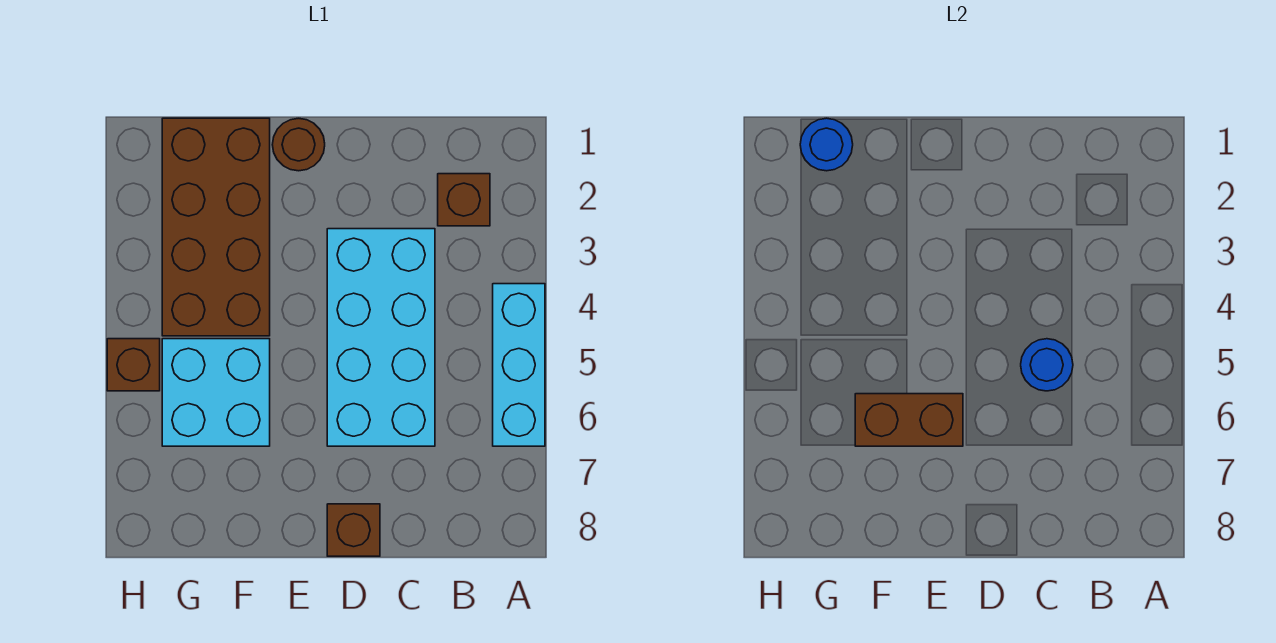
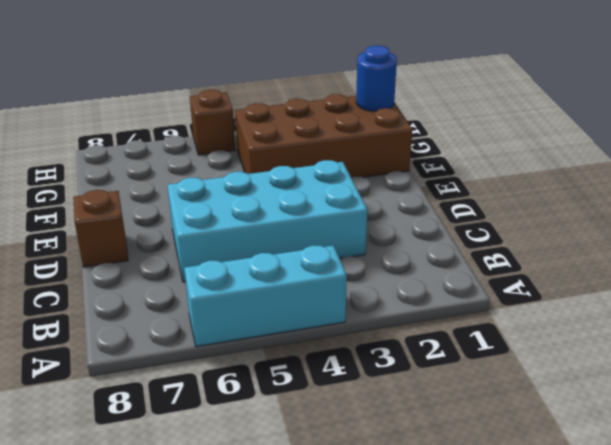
none -> brown brick B2 level 1
none -> brown round brick E1 level 1

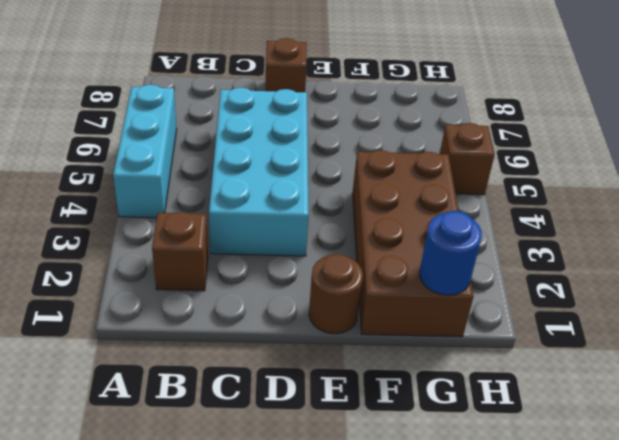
none -> cyan brick F5:G6 level 1
none -> blue round brick C5 level 2

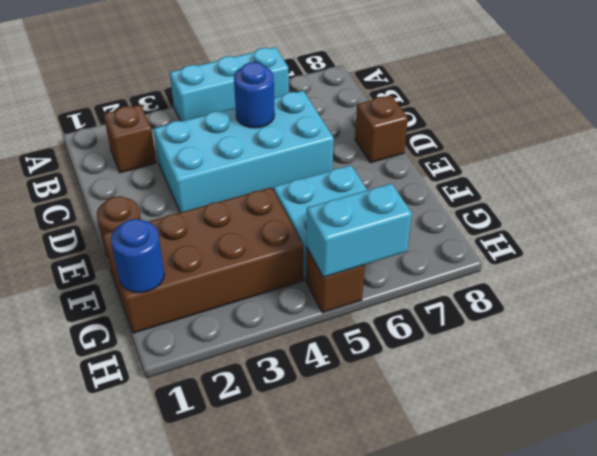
cyan brick H5:H6 level 2 -> none
none -> brown brick E6:F6 level 2

